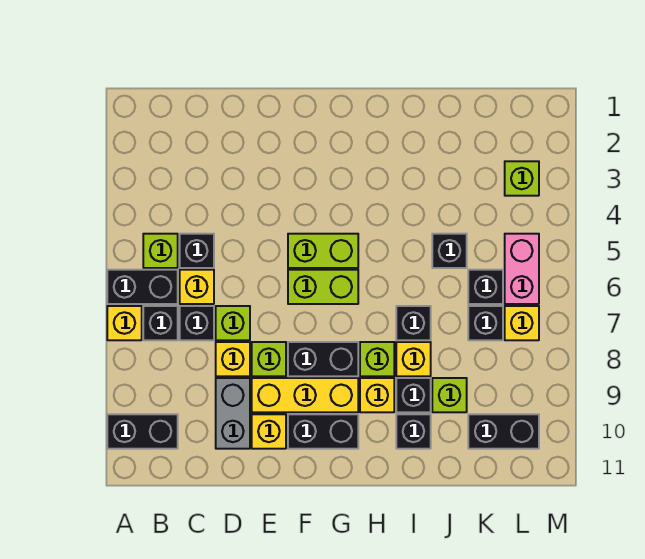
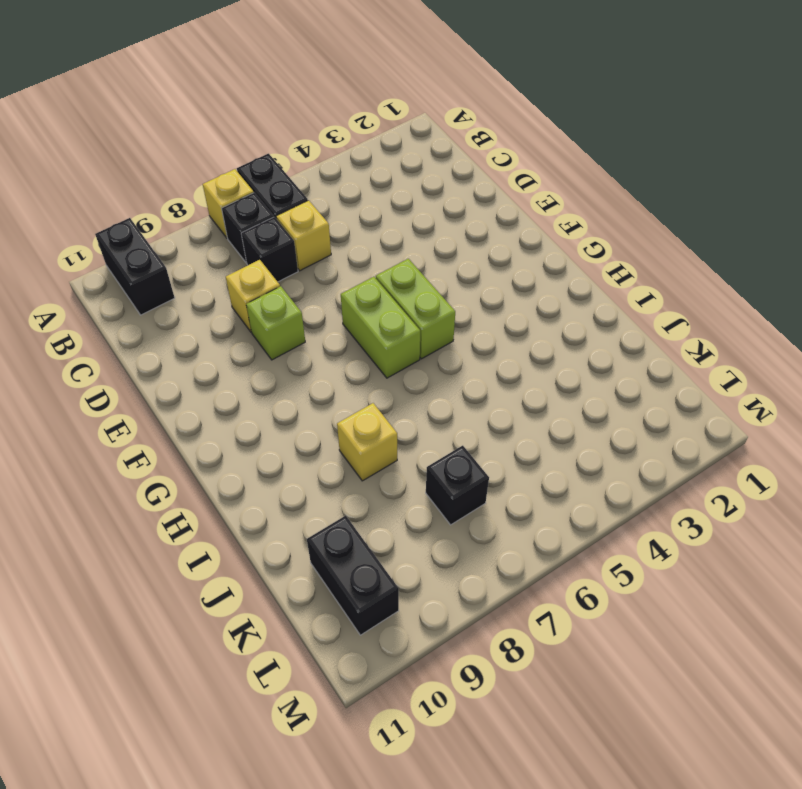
none -> lime brick B5 level 1
none -> black brick C5 level 1
none -> lime brick D7 level 1
none -> grey brick D9:D10 level 1

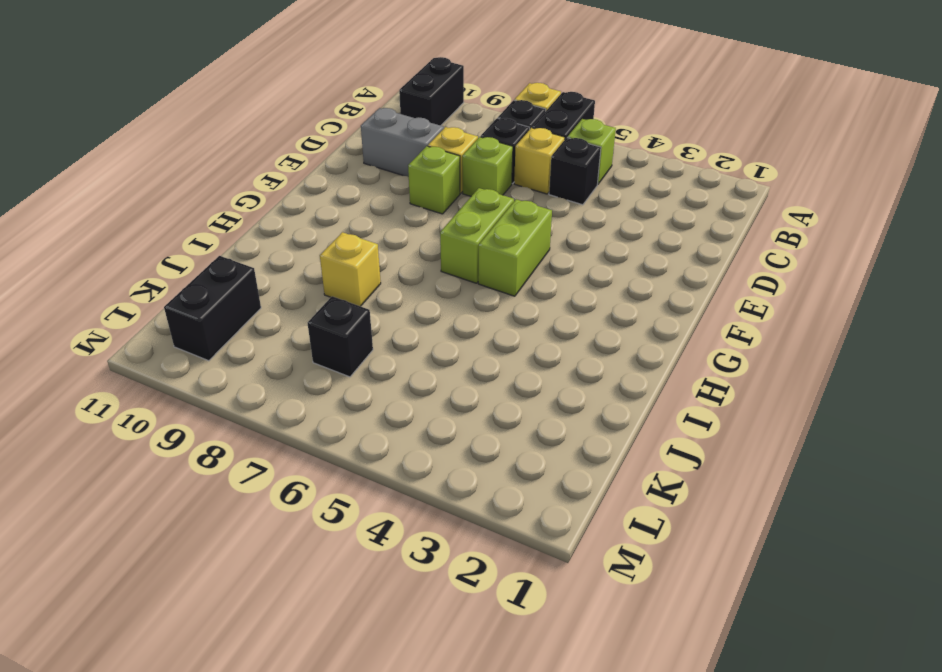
none -> yellow brick E9:G9 level 1
none -> yellow brick E10 level 1
none -> black brick F8:G8 level 1
none -> black brick F10:G10 level 1

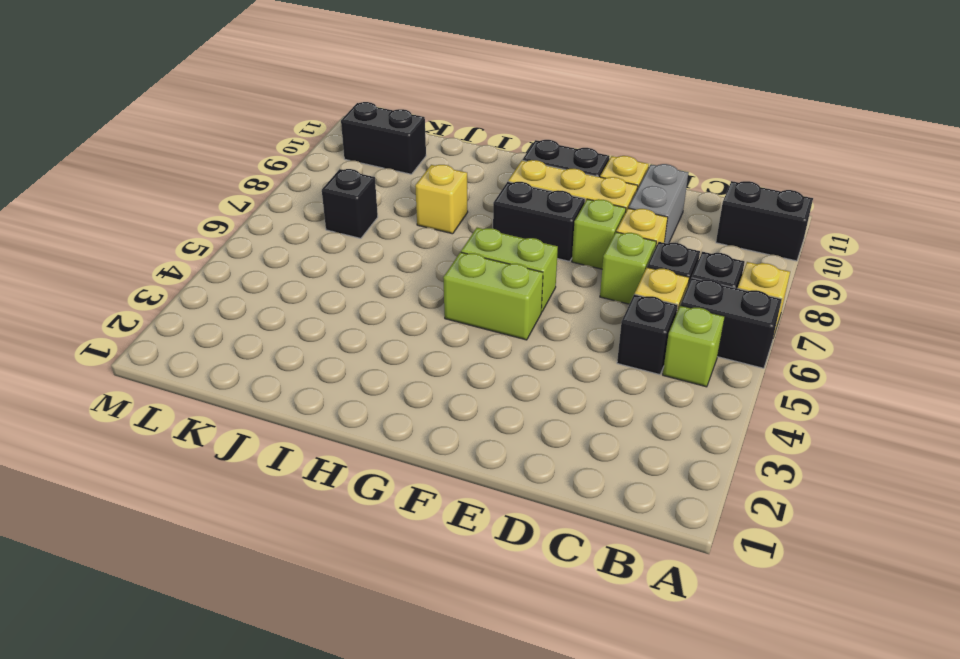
none -> lime brick H8 level 1
none -> yellow brick H9 level 1
none -> black brick I7 level 1
none -> black brick I9 level 1

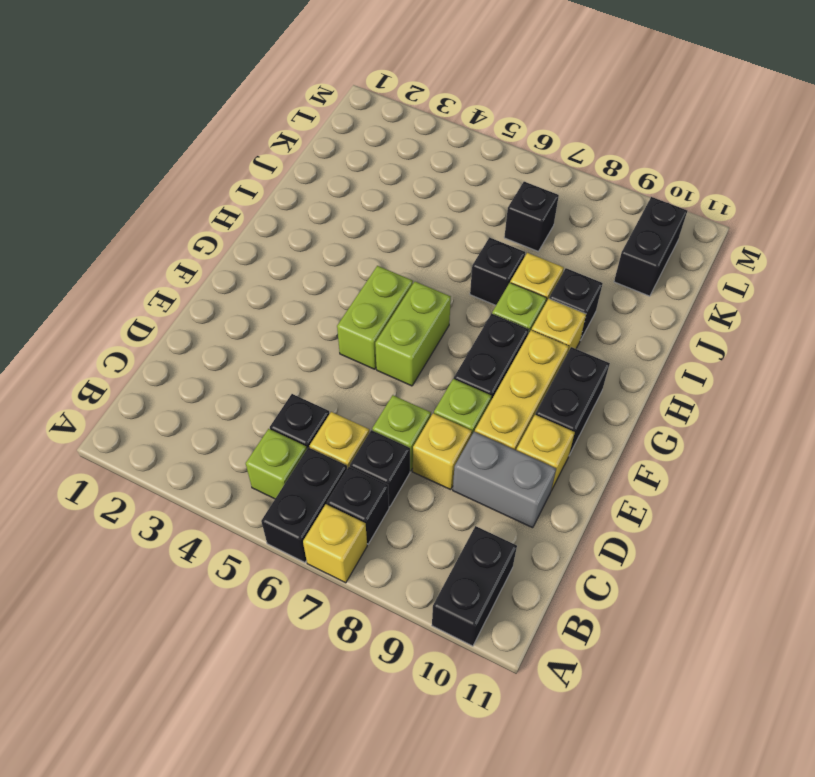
none -> black brick I10 level 1
none -> black brick J5 level 1
none -> lime brick J9 level 1
none -> black brick K6 level 1

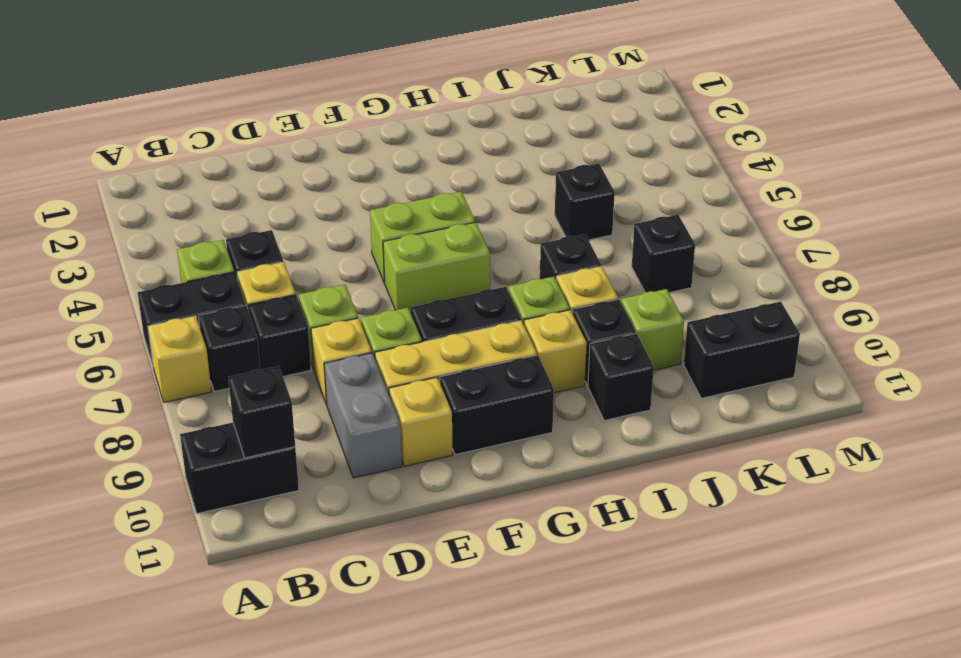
black brick B10 level 2 -> black brick K6 level 1
none -> lime brick L3 level 1
none -> pink brick L5:L6 level 1
none -> yellow brick L7 level 1

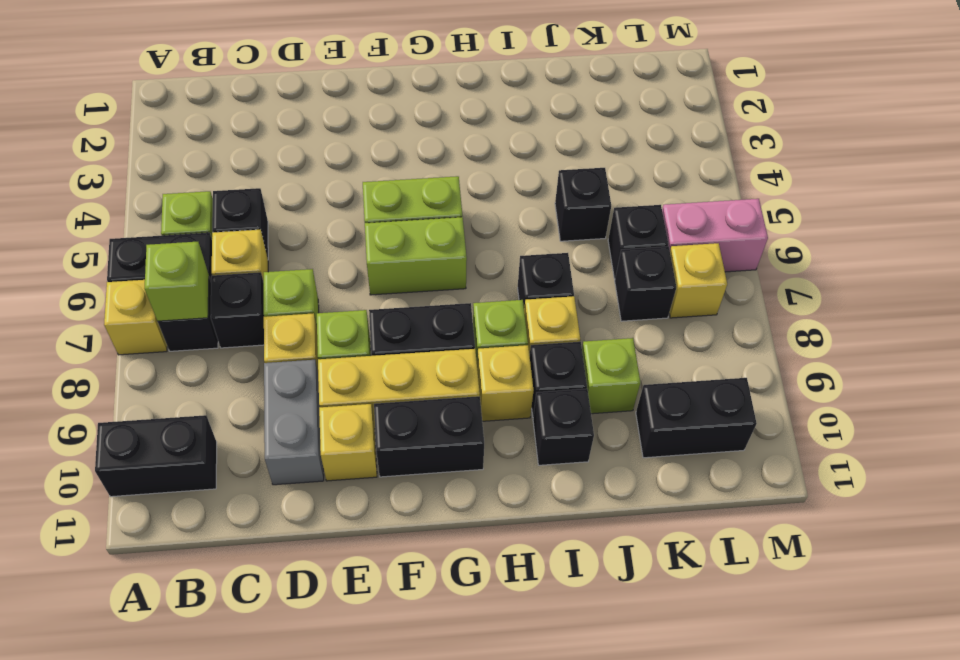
lime brick B7 level 2 -> lime brick L3 level 1
pink brick L6:M6 level 1 -> pink brick L5:L6 level 1

